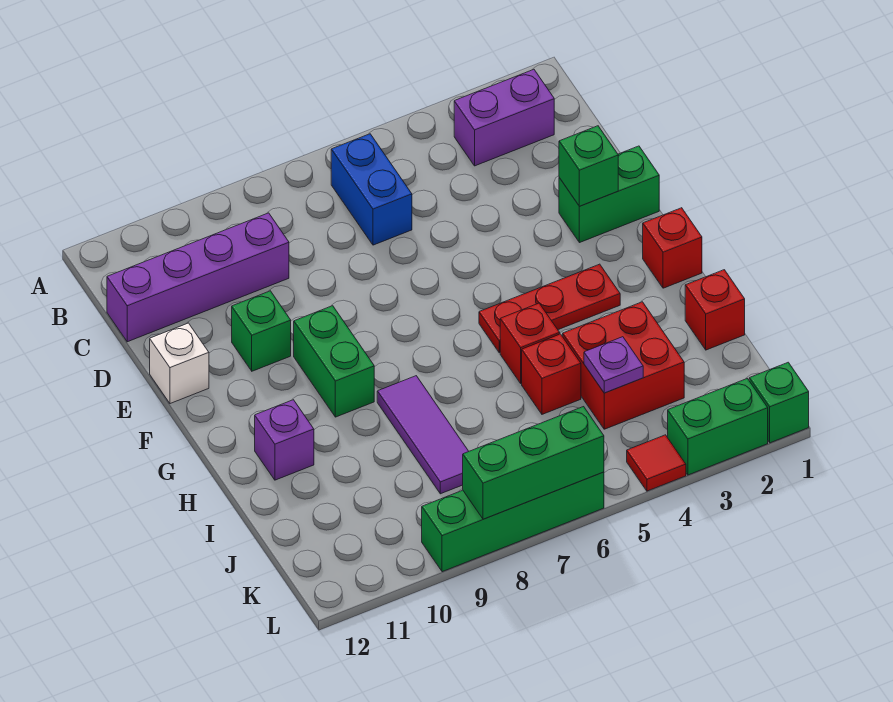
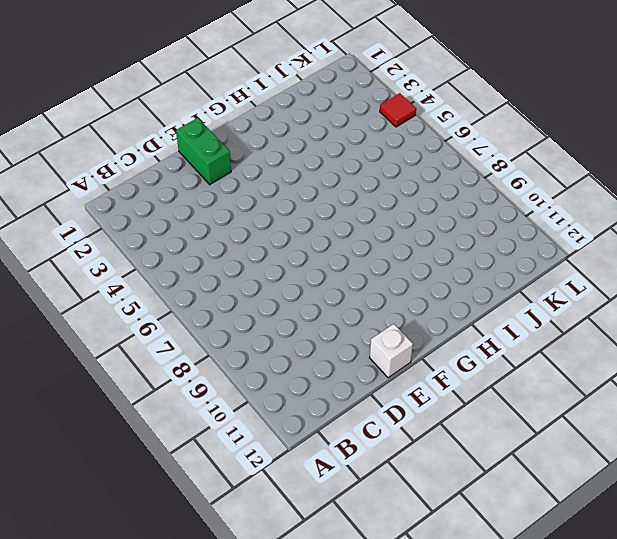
none -> purple brick B2:B3 level 1
none -> blue brick B6:C6 level 1
none -> purple brick C9:C12 level 1

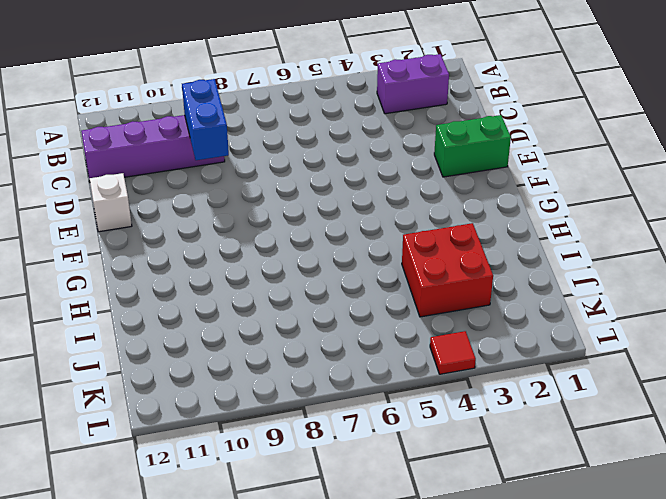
blue brick C9:D9 level 2 -> blue brick B6:C6 level 1
none -> green brick E10 level 1
none -> green brick F9:G9 level 1
none -> red brick G1 level 1

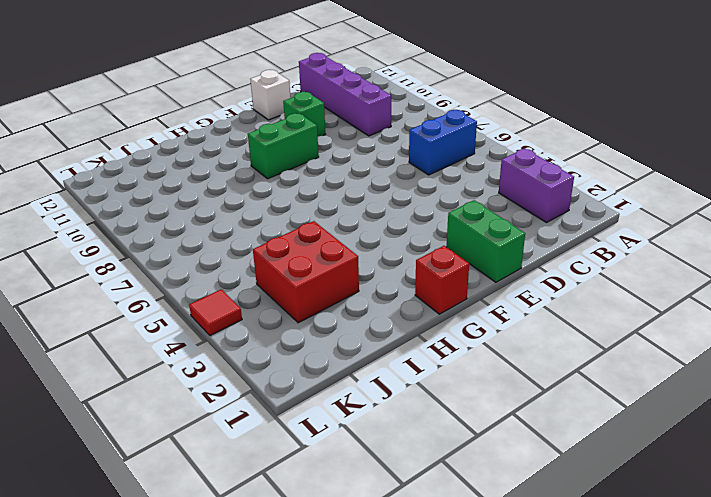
none -> red plate G3:G5 level 1
none -> red brick H5 level 1
none -> purple tile H8:J8 level 1

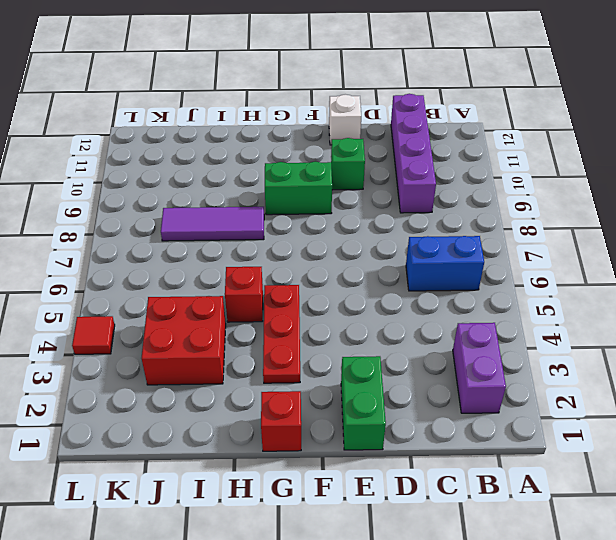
none -> purple brick H11 level 1
none -> red brick I1 level 1
none -> red brick I5 level 1

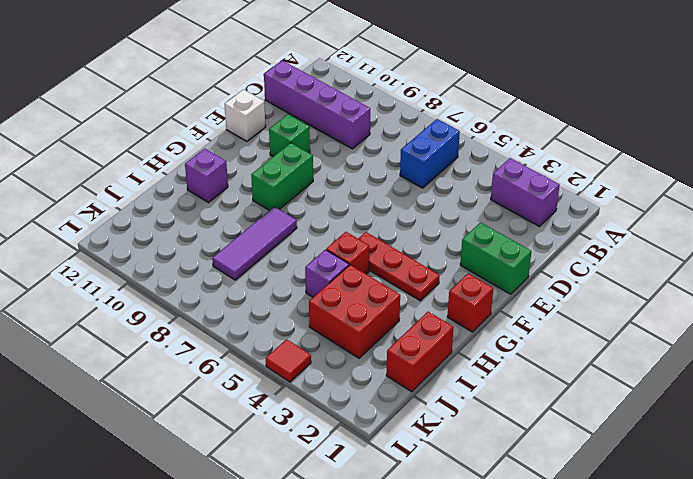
red brick I1:J1 level 1 -> red brick I1 level 1
purple brick I5 level 1 -> red brick I5 level 1
none -> green brick L1 level 1
none -> green brick L2:L3 level 1
none -> green brick L6:L9 level 1

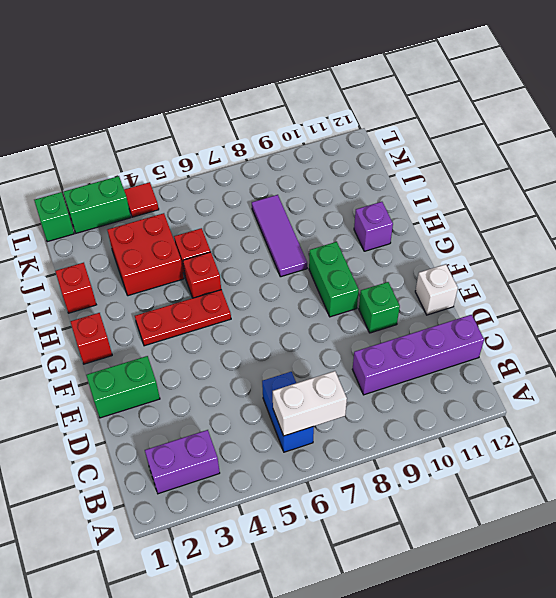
white brick B6:B7 level 2 -> none
none -> green brick L6:L9 level 1
none -> green brick E2 level 2
none -> purple plate J4 level 2

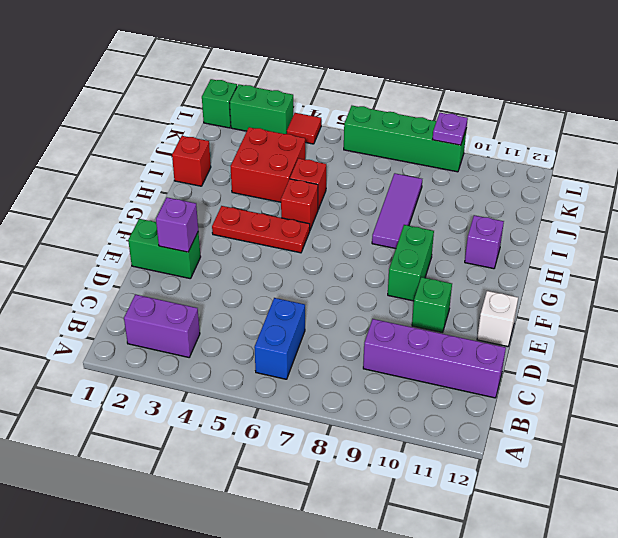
purple brick E2 level 2 -> green brick E2 level 2
purple plate L9 level 2 -> purple plate J4 level 2
none -> red brick G1 level 1
none -> green brick L6:L8 level 2

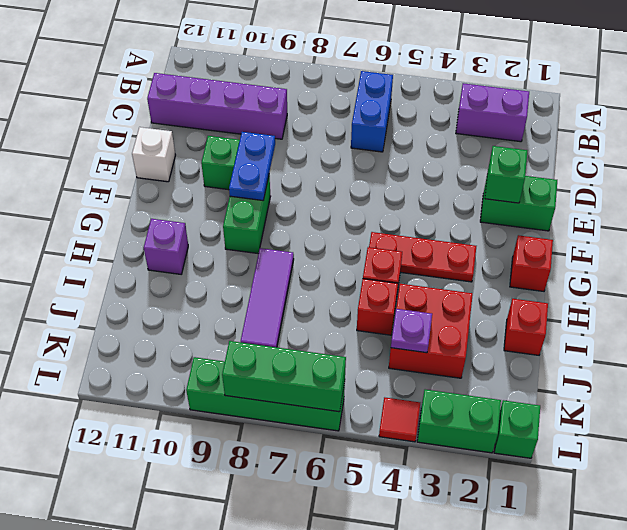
blue plate E9:F9 level 2 -> none

